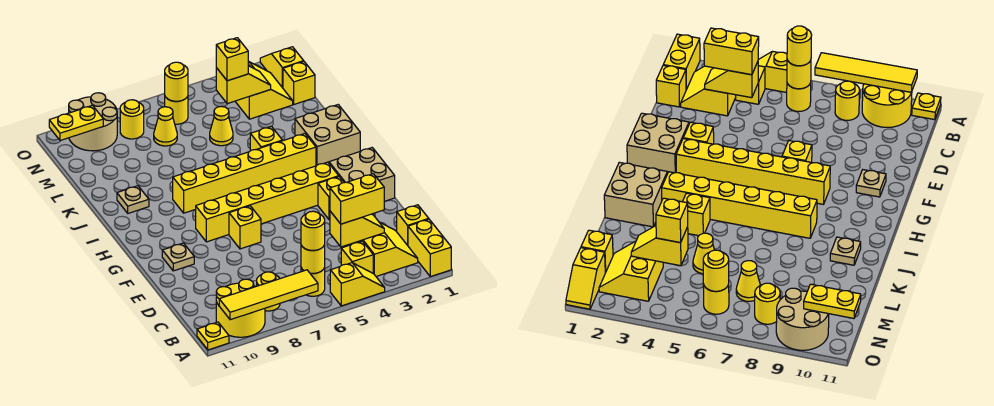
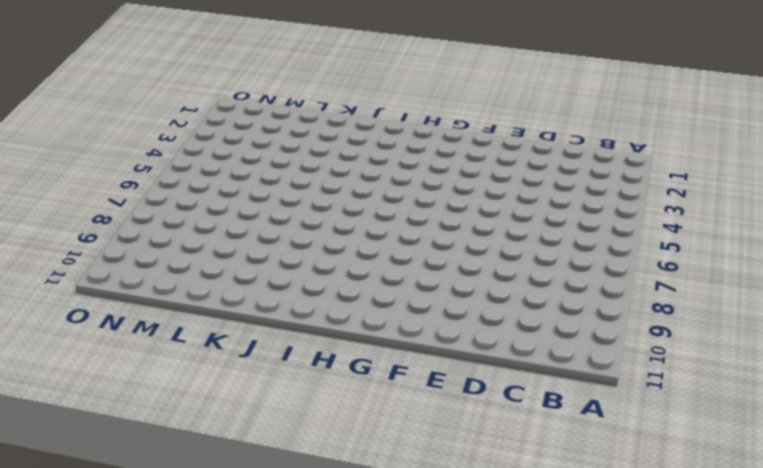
none -> yellow brick A1:B1 level 1
none -> yellow slope A4:A5 level 1 top 5
none -> yellow round brick A9:B10 level 1
none -> yellow plate A11 level 1

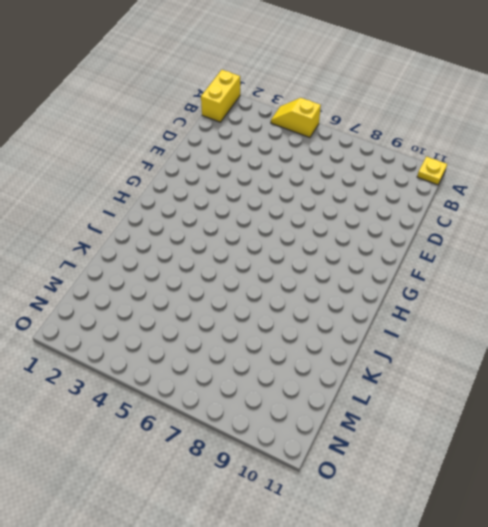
none -> yellow round brick A9:B10 level 1
none -> yellow slope B2:C3 level 1 top 3
none -> yellow brick B4 level 1
none -> yellow round brick B6 level 1

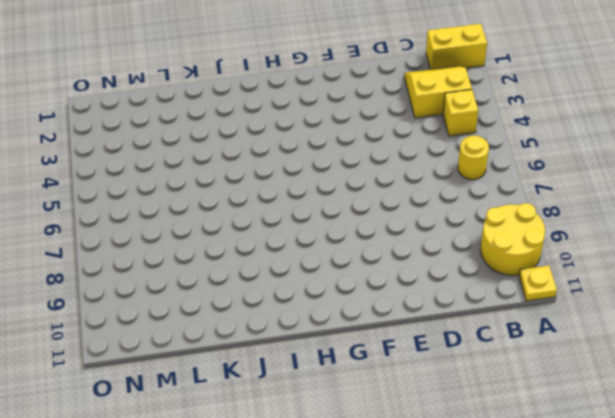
none -> yellow slope A4:A5 level 1 top 5
none -> yellow round brick B8 level 1
none -> yellow brick C1 level 1
none -> tan brick F1:G2 level 1

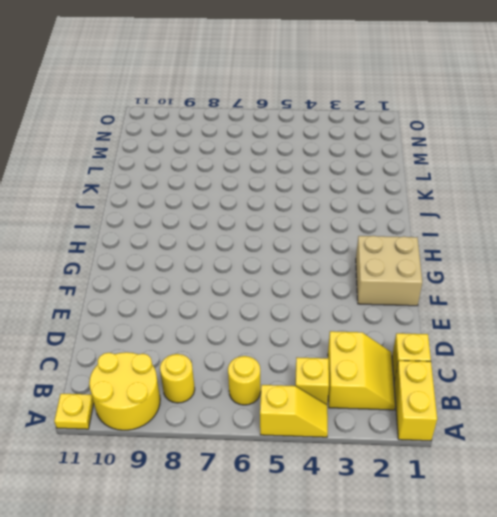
none -> yellow brick F3 level 1
none -> yellow brick F7 level 1
none -> tan plate F10 level 1
none -> yellow brick G3:G8 level 1

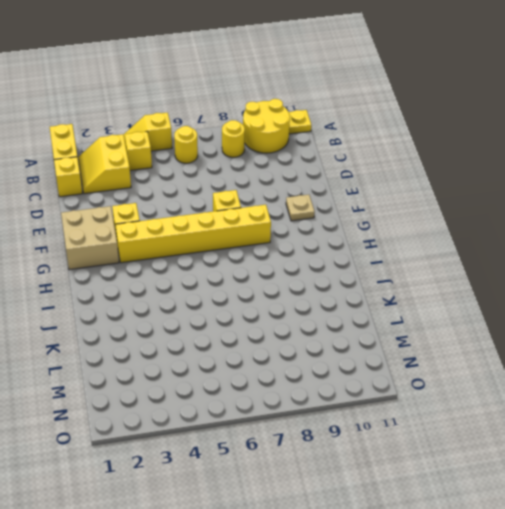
none -> tan brick I1:J2 level 1
none -> yellow brick I3:I8 level 1
none -> yellow brick J4 level 1
none -> tan plate J10 level 1

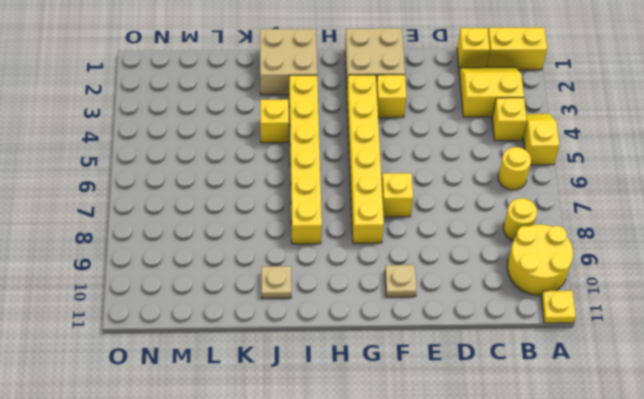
none -> yellow cone L5 level 1
none -> yellow brick M1 level 1
none -> yellow slope M2:N3 level 1 top 3
none -> yellow cone M7 level 1

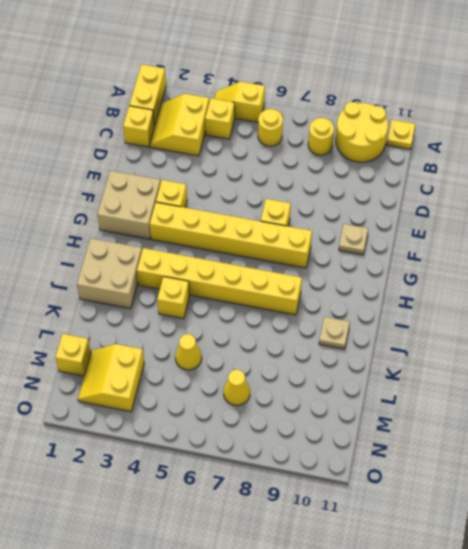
none -> yellow slope N1:O1 level 1 top N
none -> yellow round brick N6 level 1
none -> yellow round brick N8 level 1
none -> tan round brick N9:O10 level 1

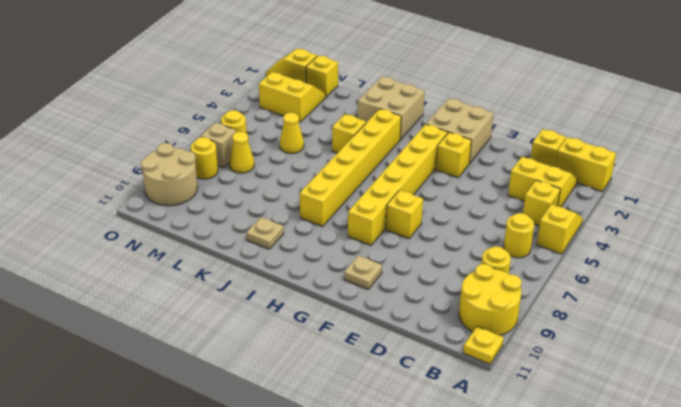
tan brick N7 level 1 -> none
none -> yellow tile A7:A10 level 2
none -> yellow round brick B6 level 2
none -> yellow slope C3:C4 level 2 top 4
none -> yellow slope M3:M4 level 2 top 4

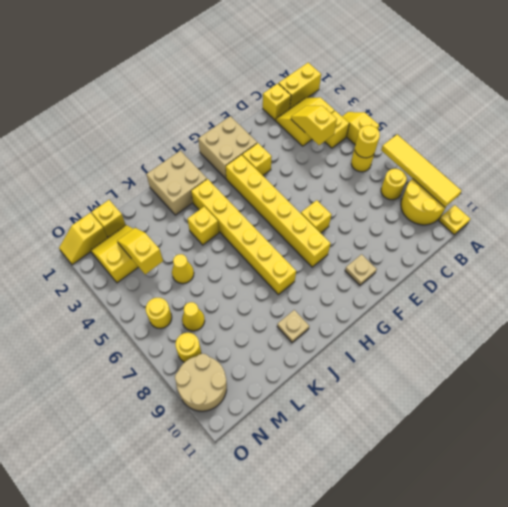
none -> yellow round brick N6 level 2
none -> yellow plate N10:N11 level 2
none -> yellow round brick B6 level 3
none -> yellow brick C3:C4 level 3

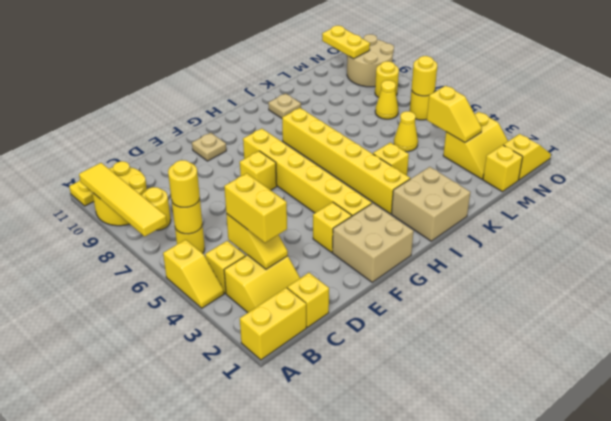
none -> yellow brick M4 level 3

